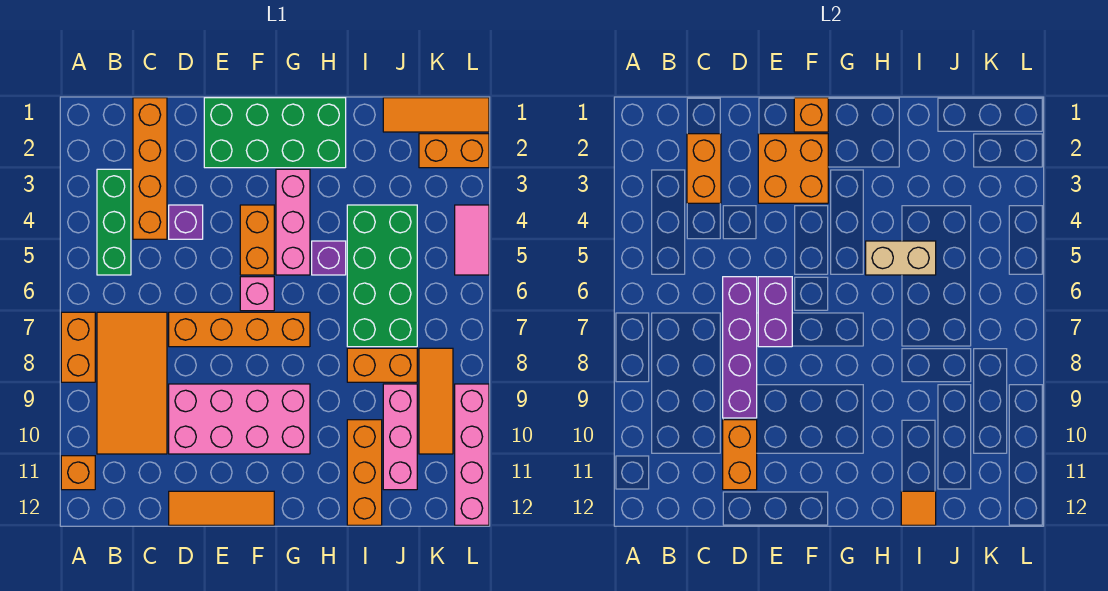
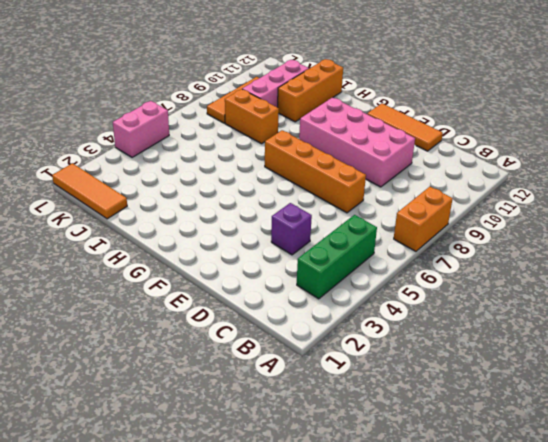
pink brick L4:L5 level 1 -> pink tile L4:L5 level 1
none -> orange brick A11 level 1
none -> orange tile B7:C10 level 1
none -> orange brick C1:C4 level 1
none -> green brick E1:H2 level 1

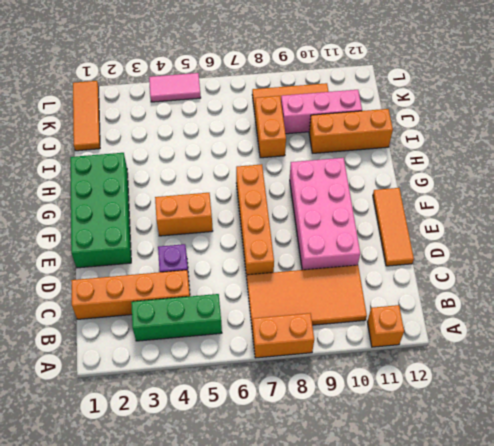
none -> pink brick F6 level 1
none -> pink brick G3:G5 level 1
none -> purple brick H5 level 1
none -> green brick I4:J7 level 1

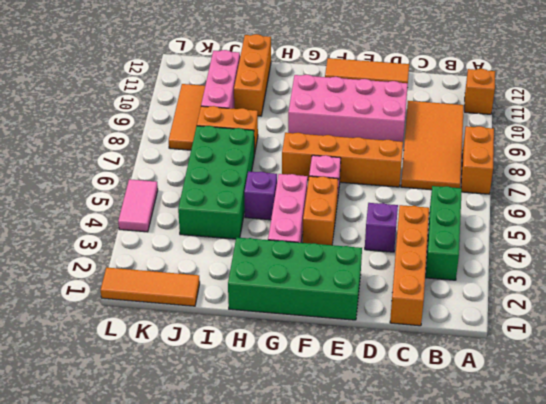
none -> orange brick K2:L2 level 1
none -> pink brick L9:L12 level 1
none -> orange brick C2:C3 level 2
none -> purple brick D6:D9 level 2

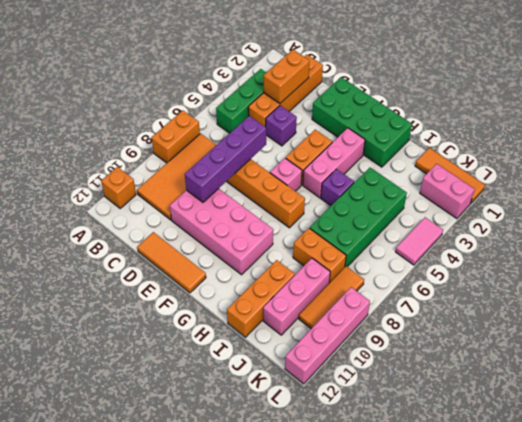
pink brick K2:L2 level 1 -> orange brick K2:L2 level 1
none -> orange brick D10:D11 level 2
none -> orange brick E2:F3 level 2
none -> purple brick E6:E7 level 2
none -> orange brick F1 level 2

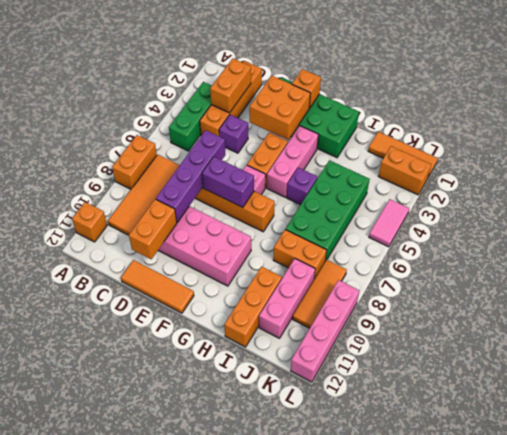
purple brick E7:F7 level 2 -> purple brick E6:E7 level 2
none -> tan brick H5:I5 level 2
none -> orange tile I12 level 2

